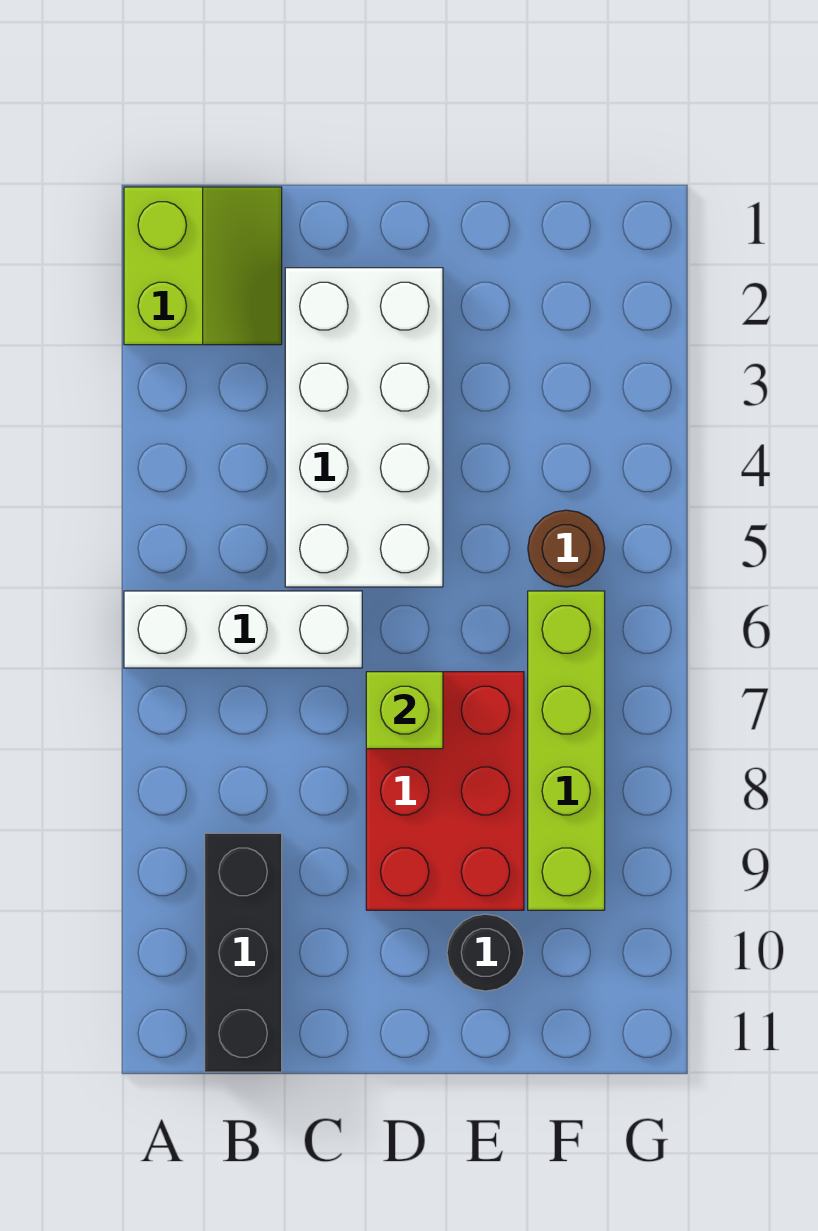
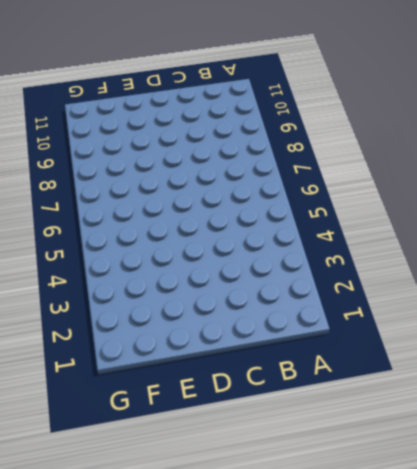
none -> lime slope A1:B2 level 1 top A
none -> white brick A6:C6 level 1

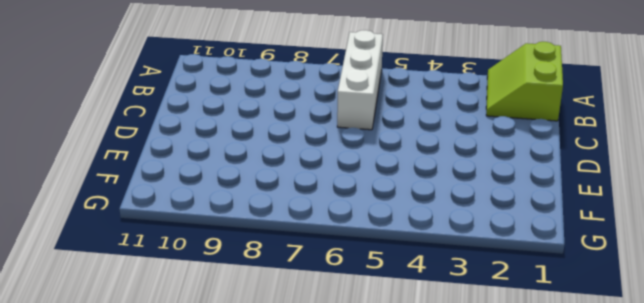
lime slope A1:B2 level 1 top 1 -> lime slope A1:B2 level 1 top A
none -> black brick B9:B11 level 1
none -> white brick C2:D5 level 1

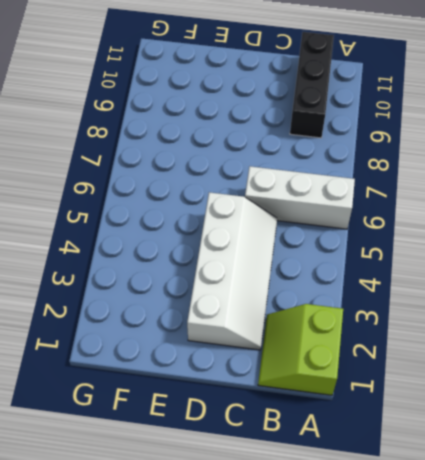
white slope C2:D5 level 1 top D -> white brick C2:D5 level 1
none -> red brick D7:E9 level 1
none -> black round brick E10 level 1

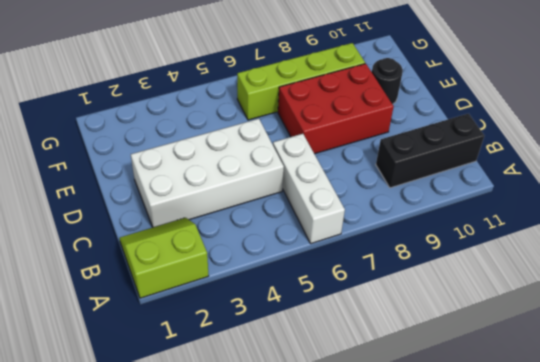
none -> brown round brick F5 level 1
none -> lime brick D7 level 2

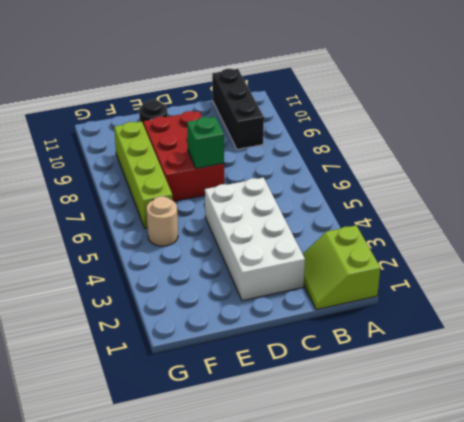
green brick D7 level 2 -> lime brick D7 level 2
tan round brick F5 level 1 -> brown round brick F5 level 1
none -> white brick A6:C6 level 1

